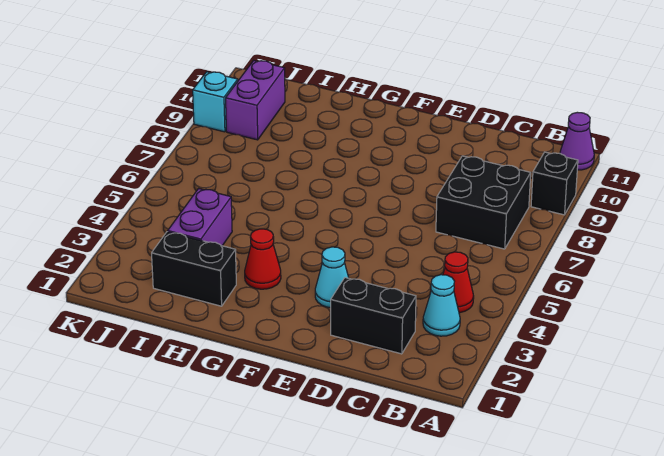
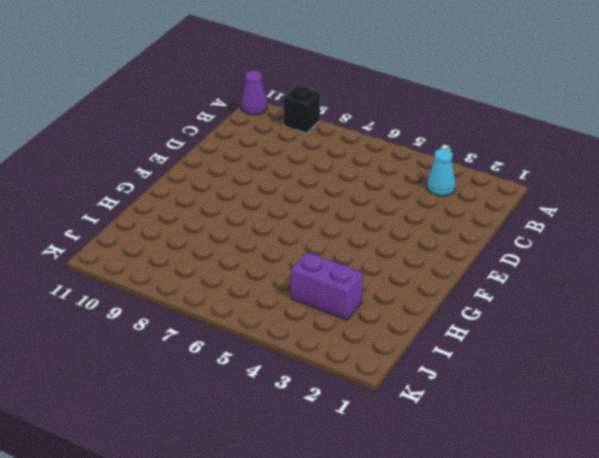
none -> red cone B4 level 1
none -> black brick B7:C8 level 1
none -> black brick C2:D2 level 1

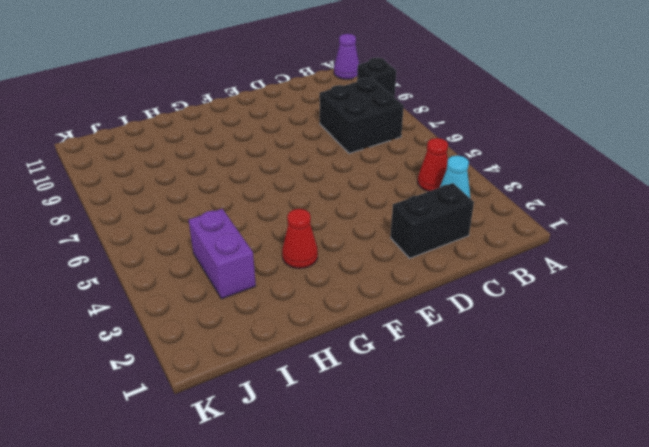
none -> cyan cone E3 level 1
none -> black brick H2:I2 level 1
none -> purple brick J9:J10 level 1

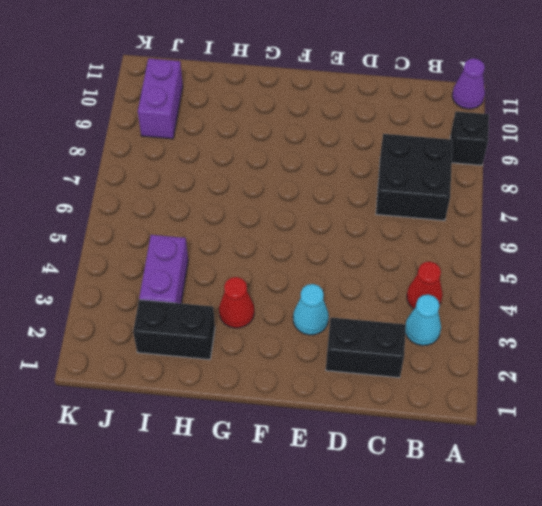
none -> cyan brick K9 level 1

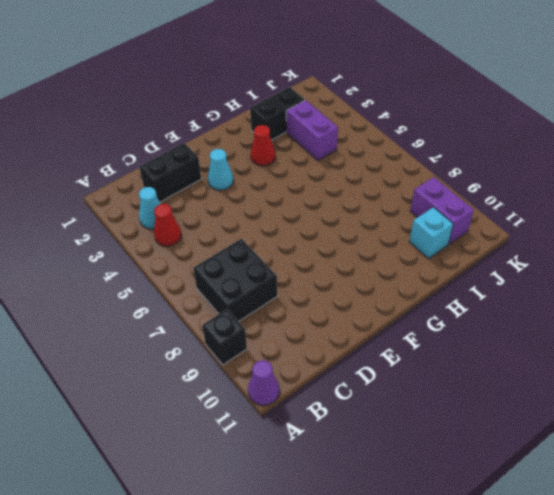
cyan brick I10 level 1 -> cyan brick K9 level 1

